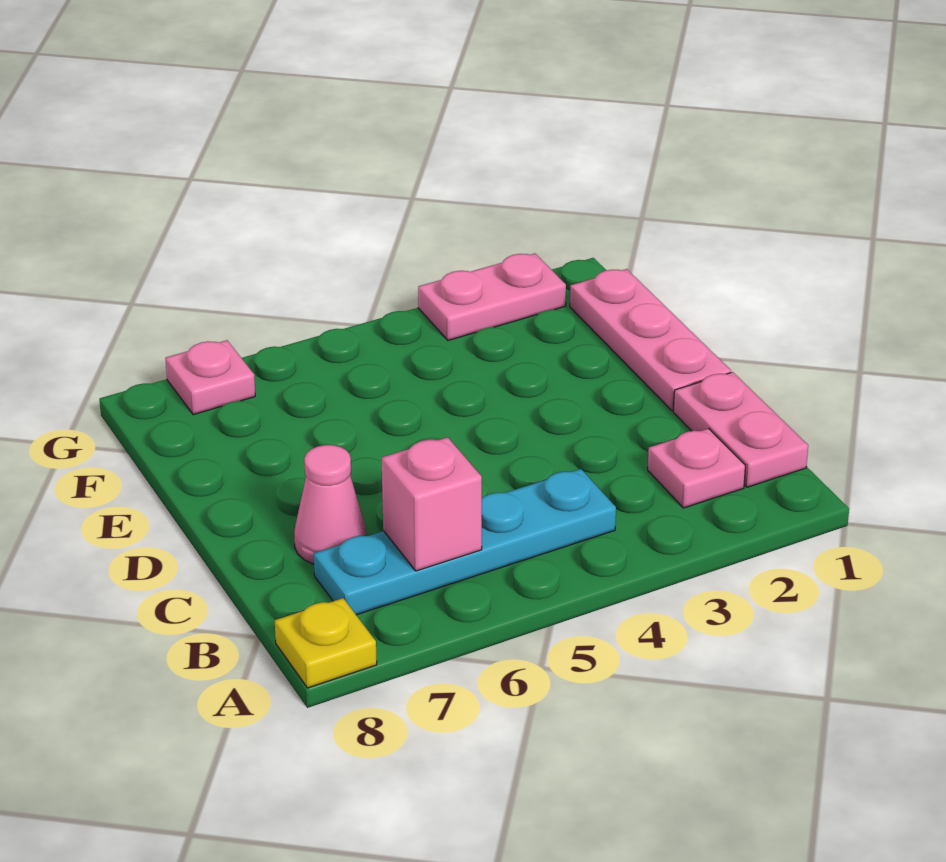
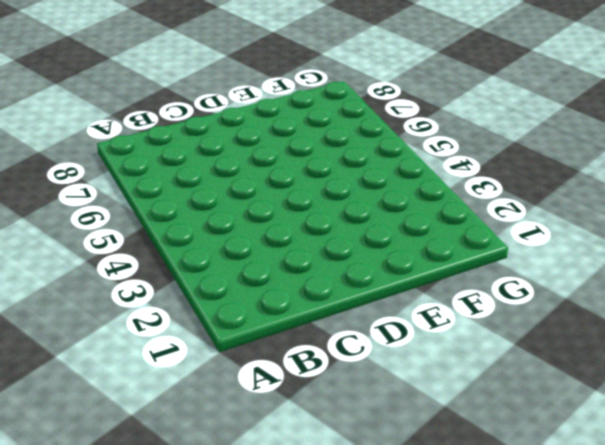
none -> yellow plate A8 level 1
none -> pink plate B1:C1 level 1

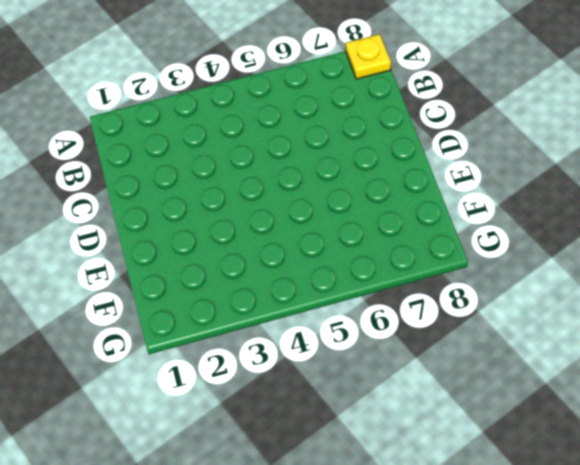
none -> pink plate B1:C1 level 1
none -> pink plate B2 level 1

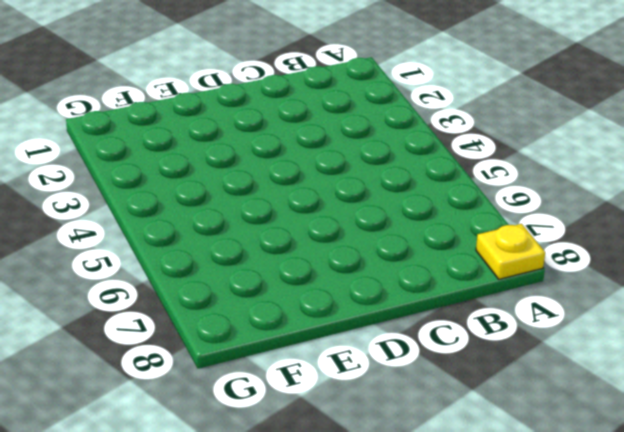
none -> pink plate B1:C1 level 1
none -> pink plate B2 level 1

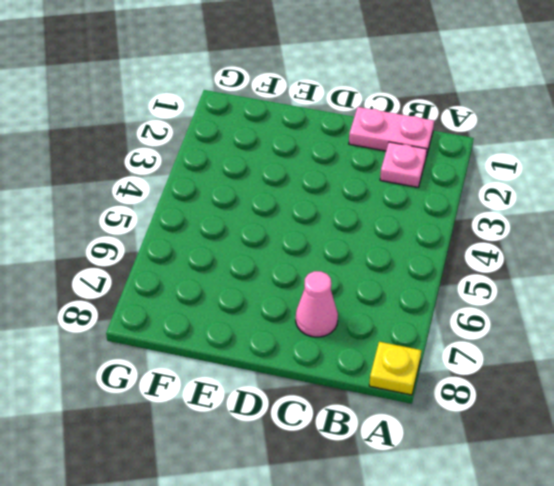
none -> cyan plate B4:B7 level 1
none -> pink plate D1:F1 level 1

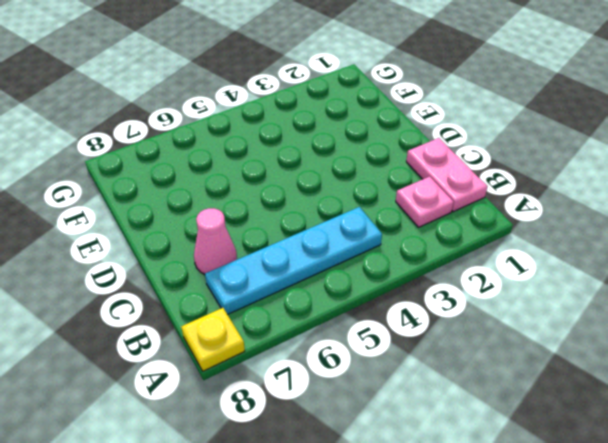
none -> pink plate D1:F1 level 1
none -> pink plate G2:G3 level 1

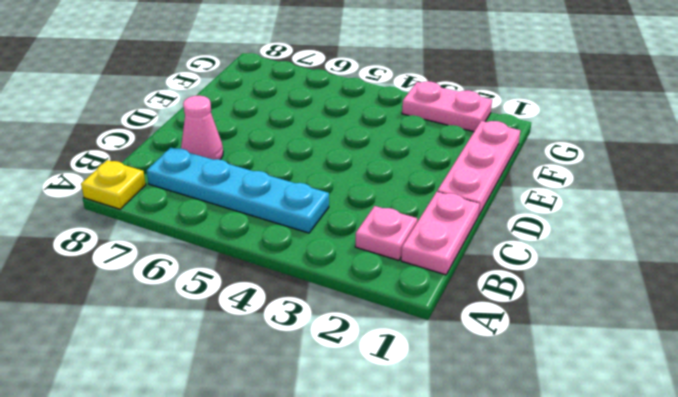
none -> pink plate G7 level 1
none -> pink brick B6 level 2

